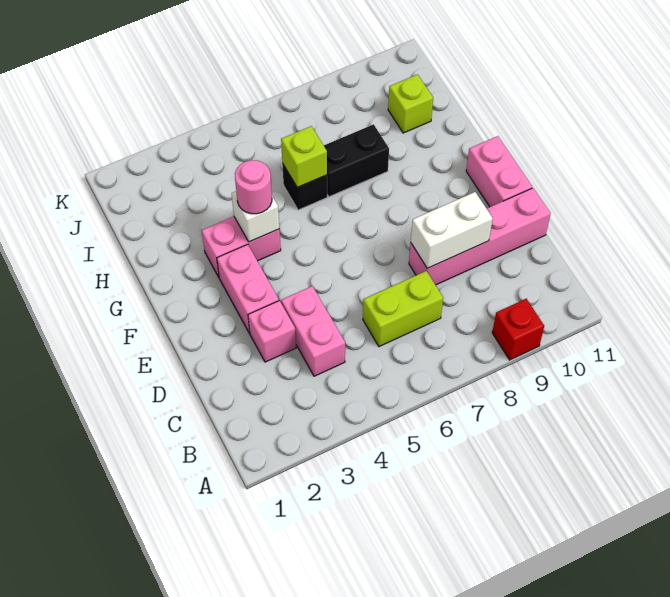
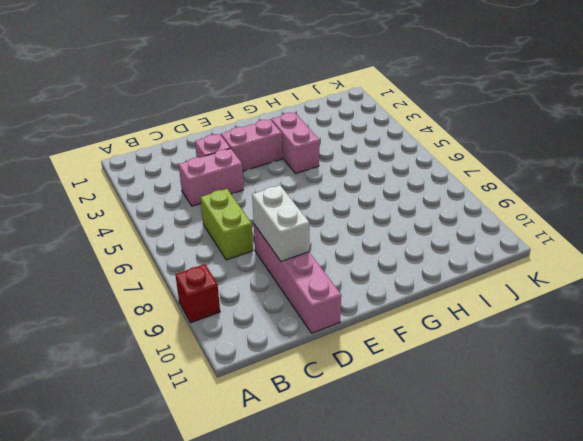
none -> pink brick E11:F11 level 1
none -> black brick H6 level 1
none -> black brick H7:H8 level 1

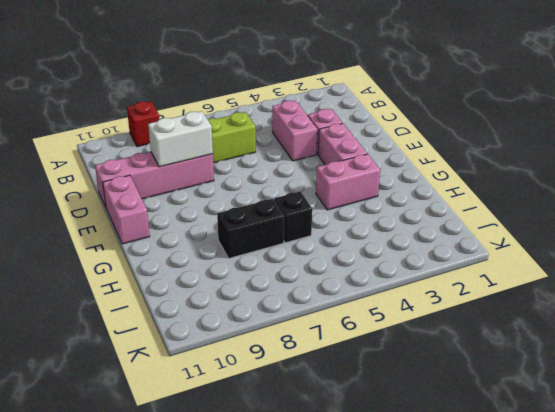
none -> lime brick I10 level 1
none -> white brick G4 level 2
none -> lime brick H6 level 2

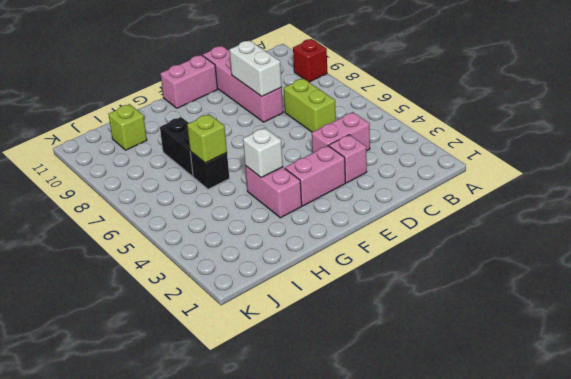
none -> pink round brick G4 level 3

